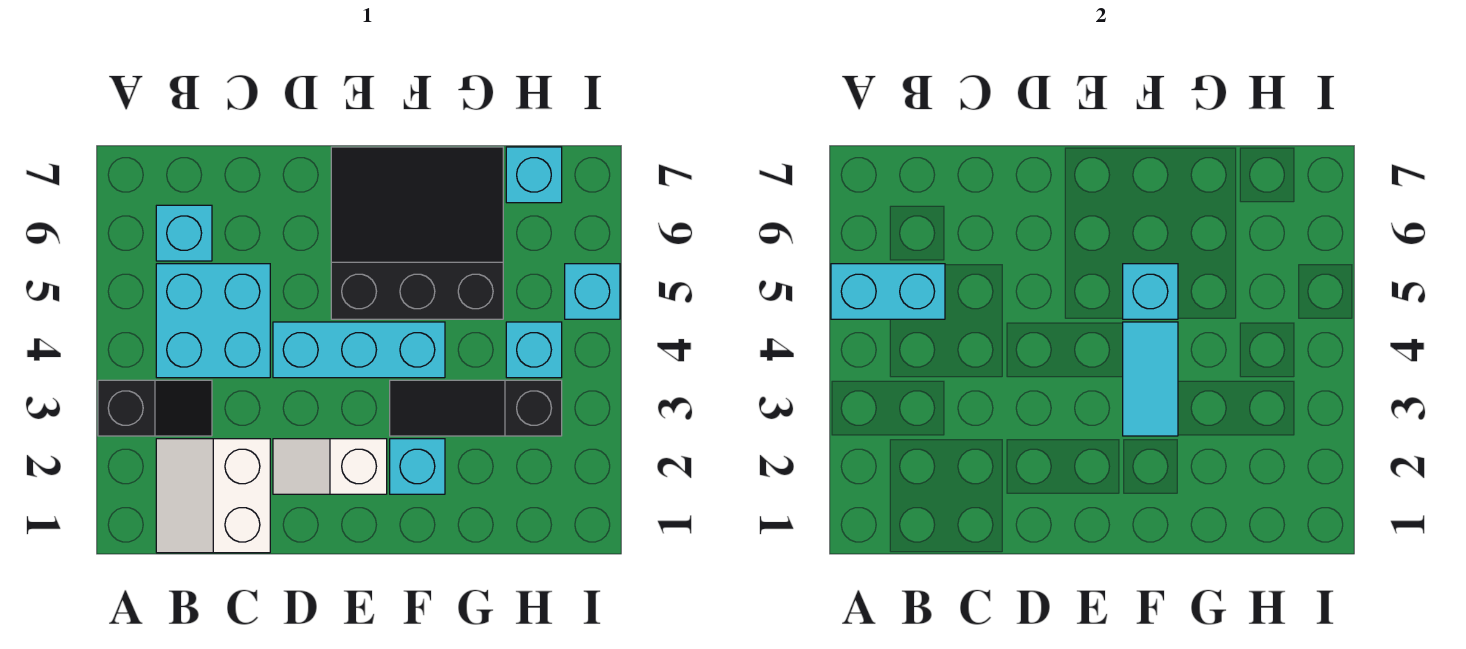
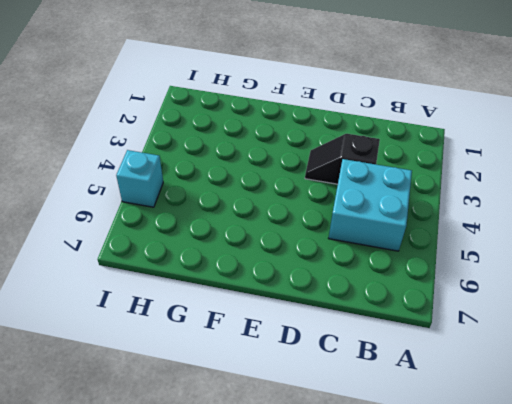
black slope C3:D3 level 1 top C -> black slope A3:B3 level 1 top A
none -> white slope B1:C2 level 1 top C
none -> cyan brick B6 level 1
none -> white slope D2:E2 level 1 top E

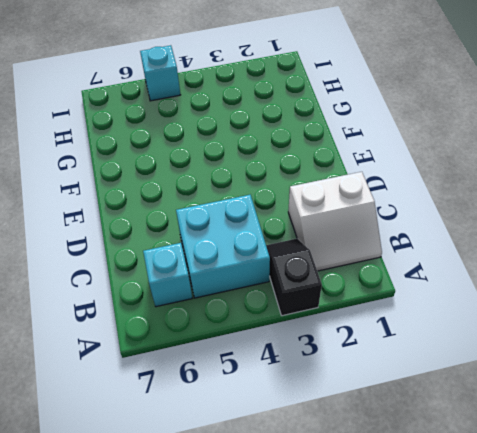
none -> white slope D2:E2 level 1 top E
none -> cyan brick D4:F4 level 1
none -> black slope E5:G7 level 1 top 5

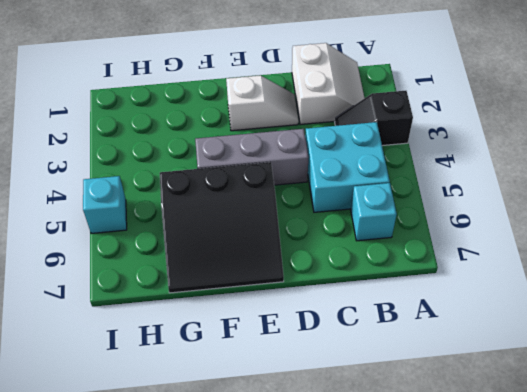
grey brick D4:F4 level 1 -> cyan brick D4:F4 level 1
none -> cyan brick F2 level 1
none -> black slope F3:H3 level 1 top H
none -> cyan brick H4 level 1

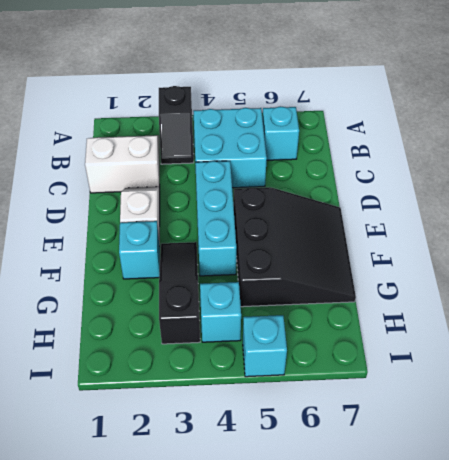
none -> cyan brick H7 level 1
none -> cyan brick A5:B5 level 2
none -> cyan tile F3:F4 level 2

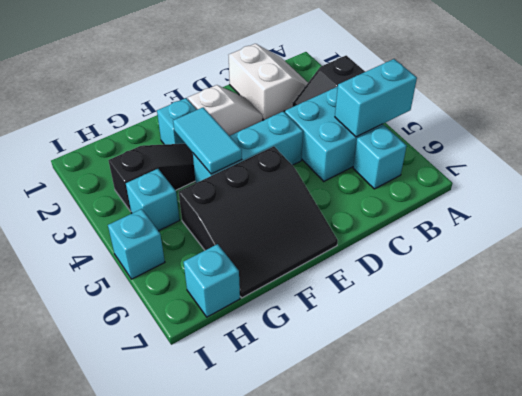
none -> cyan brick F5 level 2

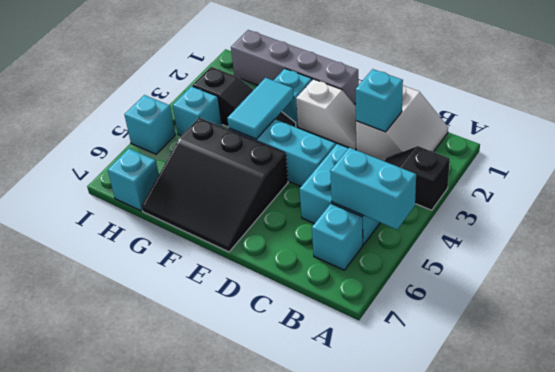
cyan brick C2 level 2 -> cyan brick F5 level 2
grey brick E1:H1 level 1 -> none

